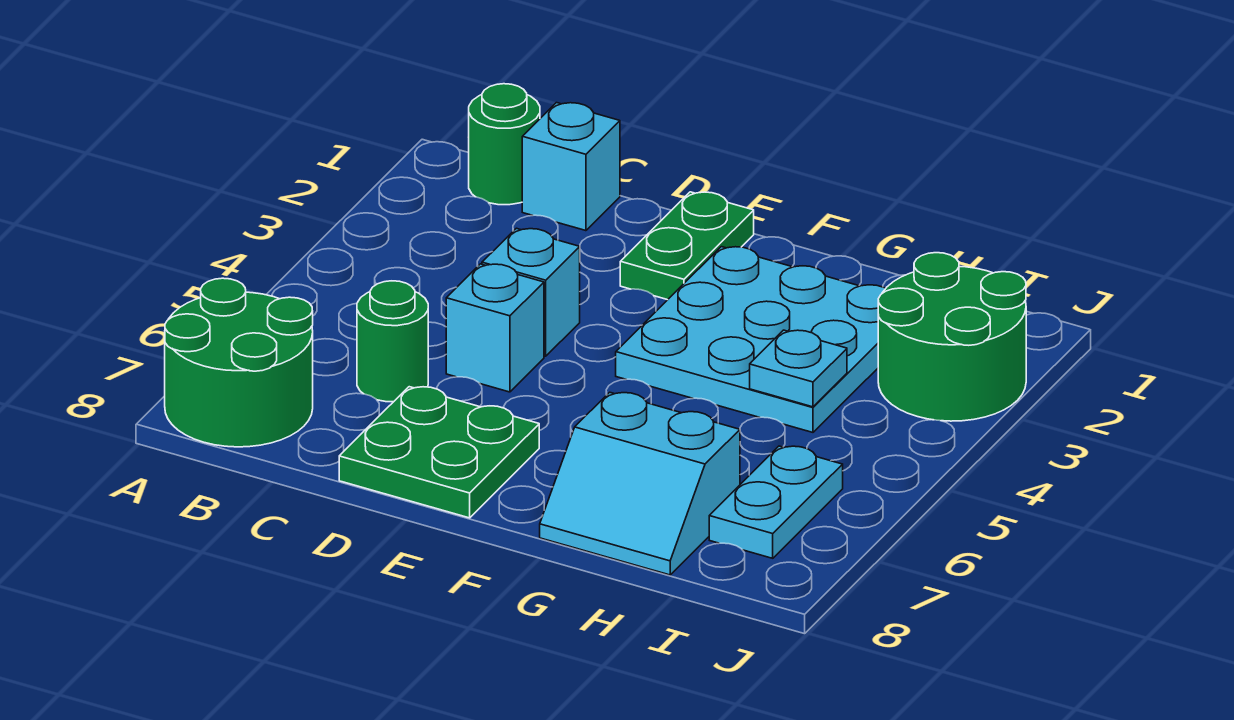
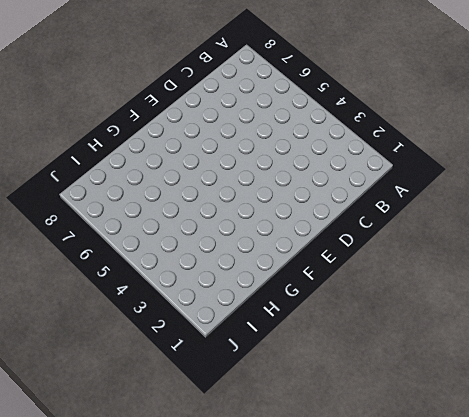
none -> green round brick A7:B8 level 1
none -> green round brick B1 level 1
none -> cyan brick C1 level 1

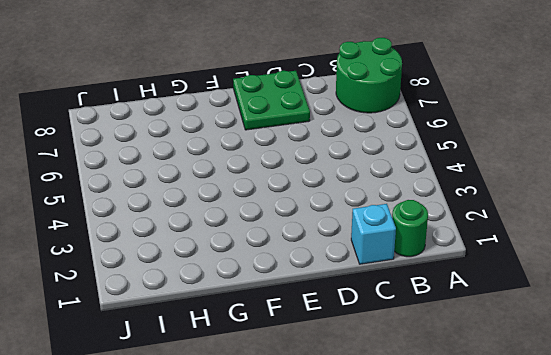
none -> green round brick C6 level 1
none -> cyan brick D4 level 1
none -> cyan brick D5 level 1

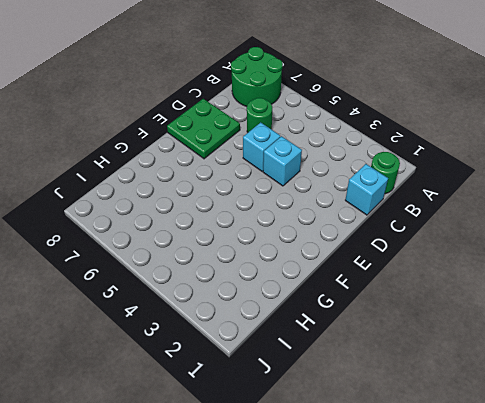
none -> green plate E1:E2 level 1
none -> cyan plate F2:H4 level 1
none -> cyan slope G7:H8 level 1 top 7

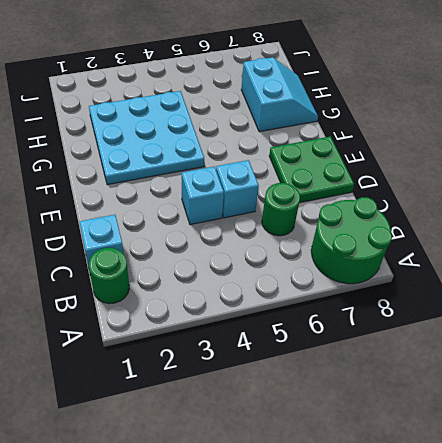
none -> green plate E1:E2 level 1
none -> green round brick I2:J3 level 1
none -> cyan plate I6:I7 level 1

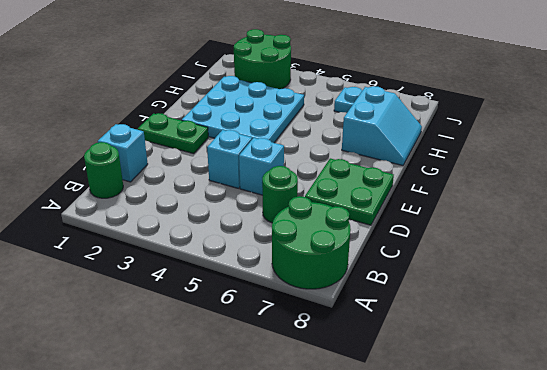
none -> cyan plate H4 level 2

